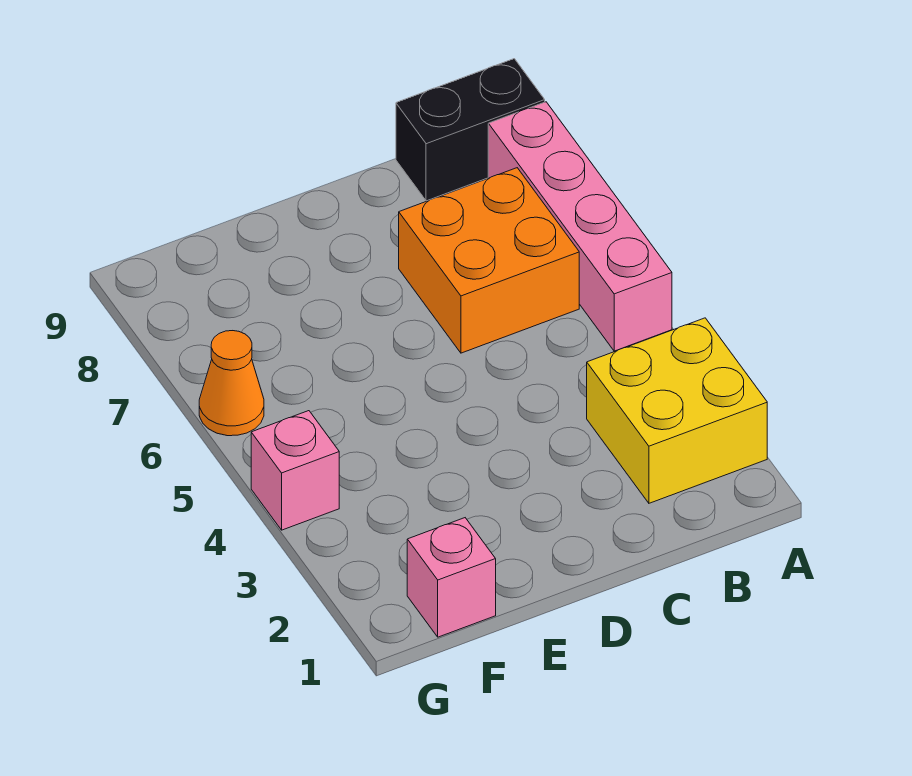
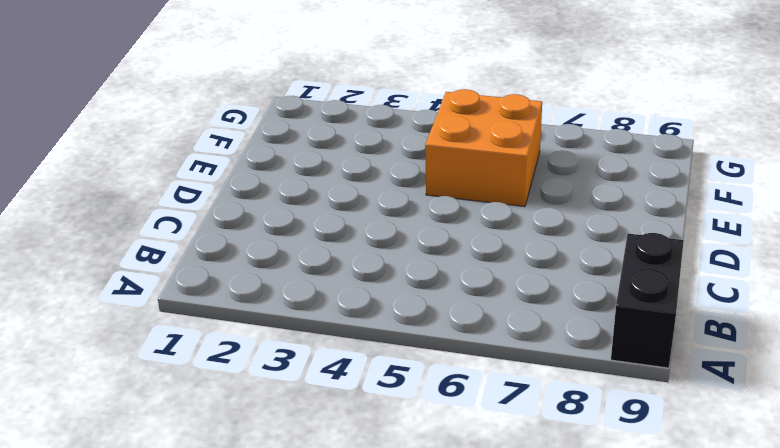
orange brick E5:F6 level 1 -> orange brick B6:C7 level 1
none -> yellow brick A2:B3 level 1
none -> pink brick A5:A8 level 1

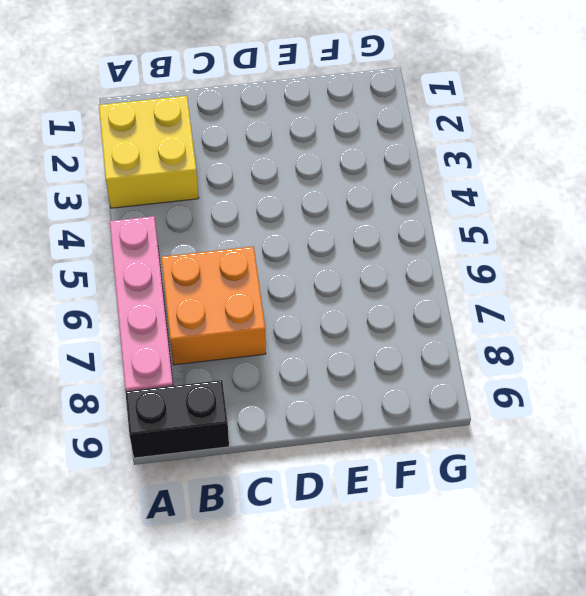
none -> pink brick F1 level 1
none -> pink brick G4 level 1

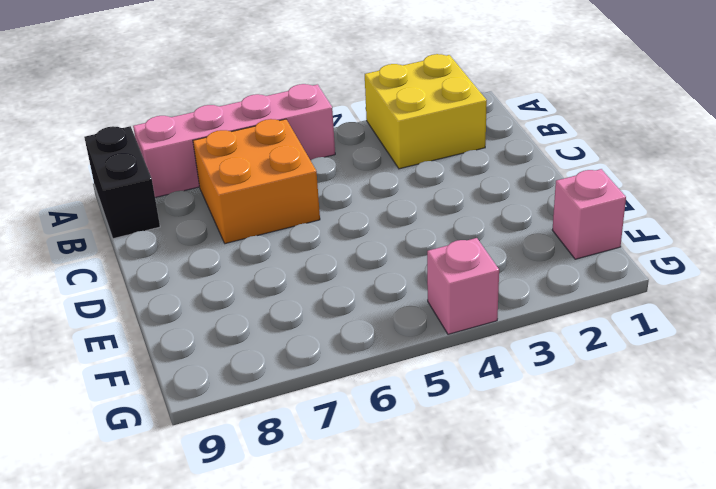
none -> orange cone G6 level 1

